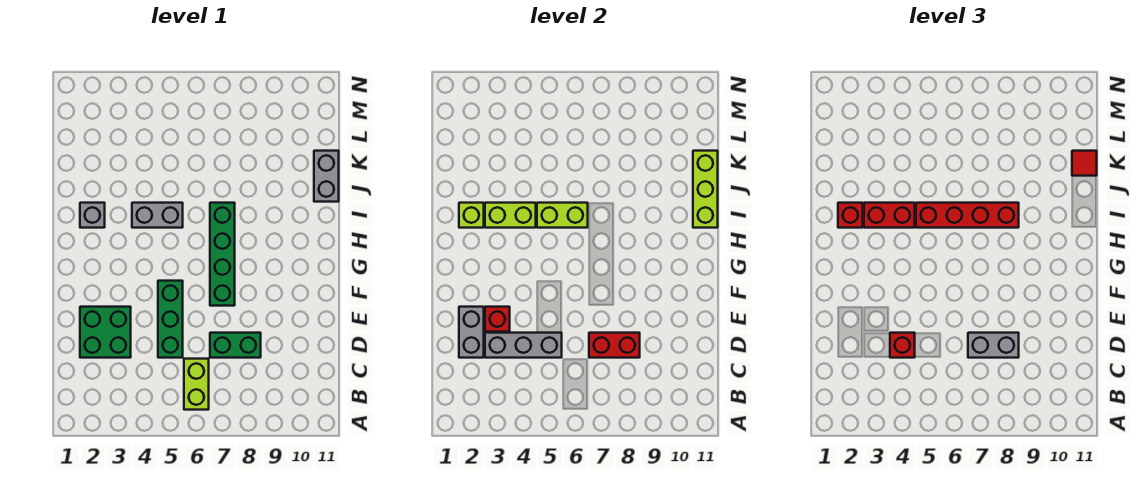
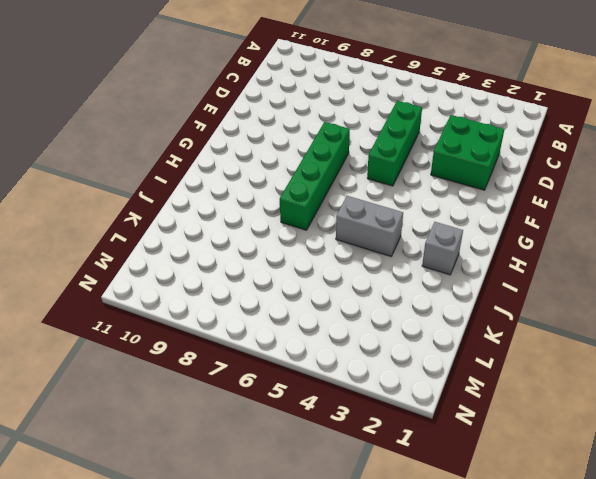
none -> lime brick B6:C6 level 1
none -> green brick D7:D8 level 1
none -> grey brick J11:K11 level 1

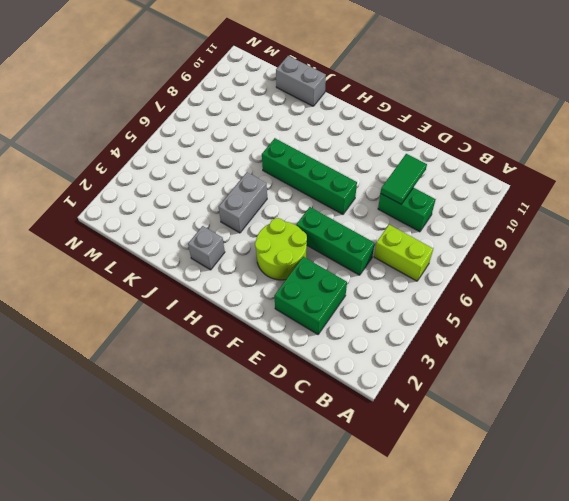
green brick C8:D8 level 1 -> green brick D7:D8 level 1
green tile D8:D9 level 2 -> red brick D7:D8 level 2
lime round brick F3:G4 level 1 -> none
none -> grey brick D2:E2 level 2
none -> grey brick D3:D5 level 2
none -> red brick E3 level 2

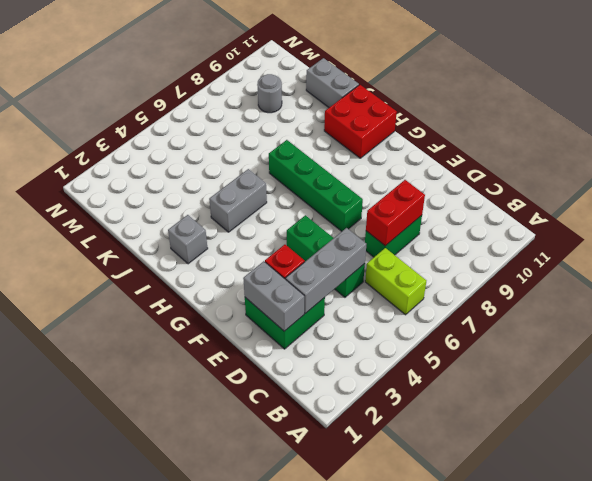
red brick H10:I11 level 1 -> none
grey round brick L9 level 1 -> none
none -> lime brick I2 level 2
none -> lime brick I3:I4 level 2
none -> lime brick I5:I6 level 2

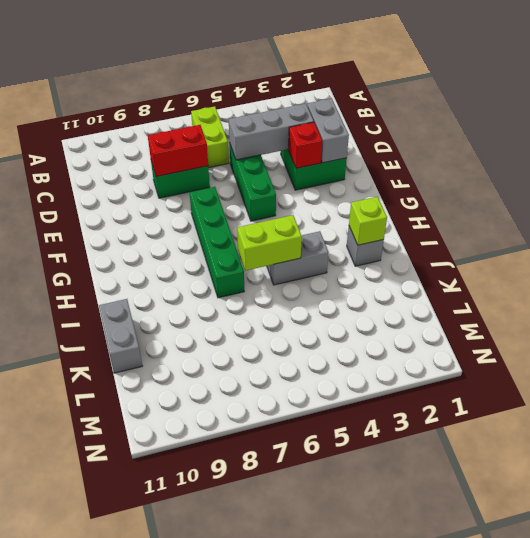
none -> lime brick I3:I4 level 2
none -> lime brick I11:K11 level 2
none -> red brick D4 level 3

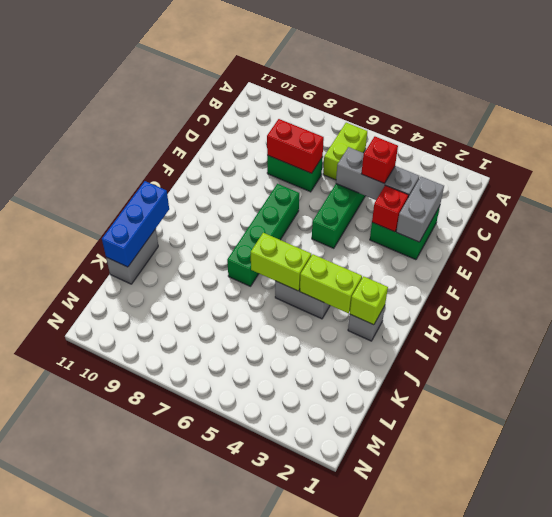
blue brick I11:K11 level 2 -> lime brick I11:K11 level 2
none -> grey brick D7:D8 level 3
none -> red brick I2 level 3
none -> red brick I3:I4 level 3

